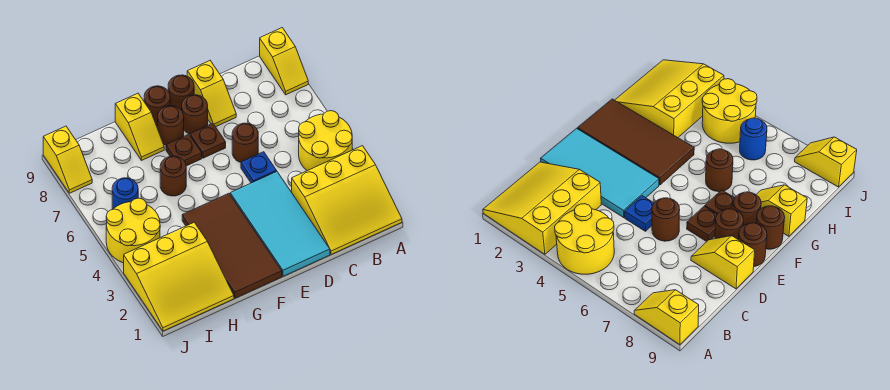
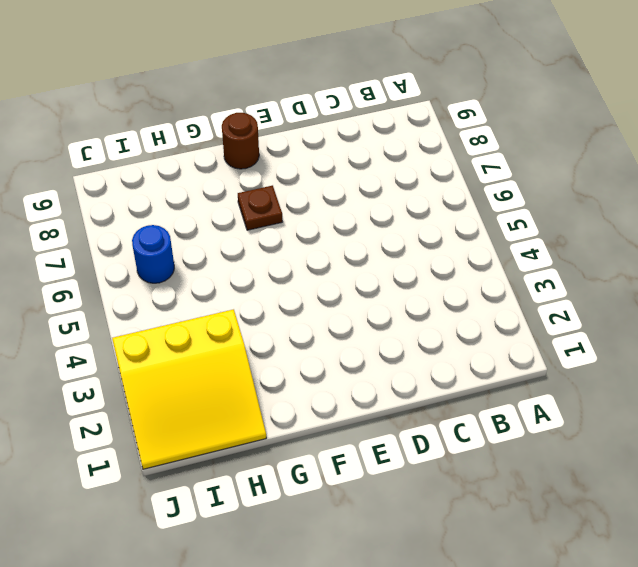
none -> yellow slope A1:C3 level 1 top 3
none -> yellow round brick A4:B5 level 1
none -> yellow slope A8:A9 level 1 top 9

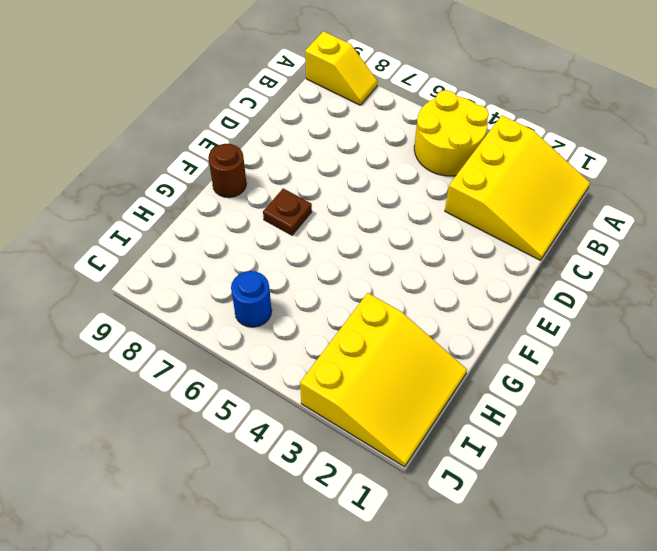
none -> cyan tile D1:E4 level 1
none -> blue plate D5 level 1
none -> brown round brick D6 level 1

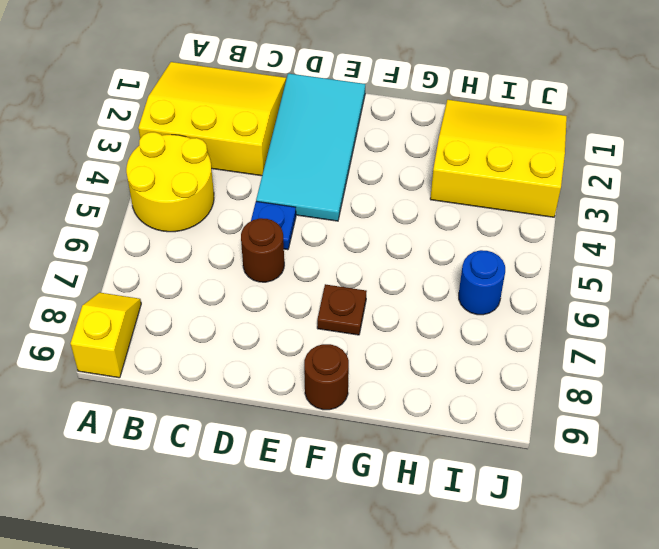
none -> yellow slope D8:D9 level 1 top 9
none -> brown plate E7 level 1
none -> brown round brick E8 level 1

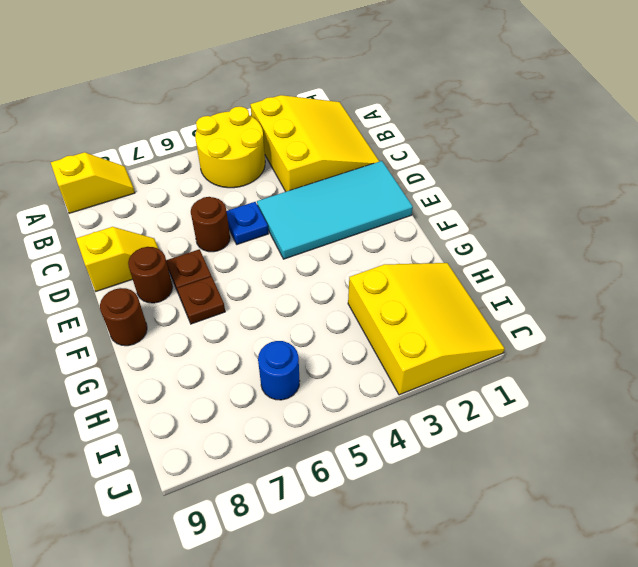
none -> brown round brick E9 level 1
none -> brown tile F1:G4 level 1
none -> brown round brick F8 level 1

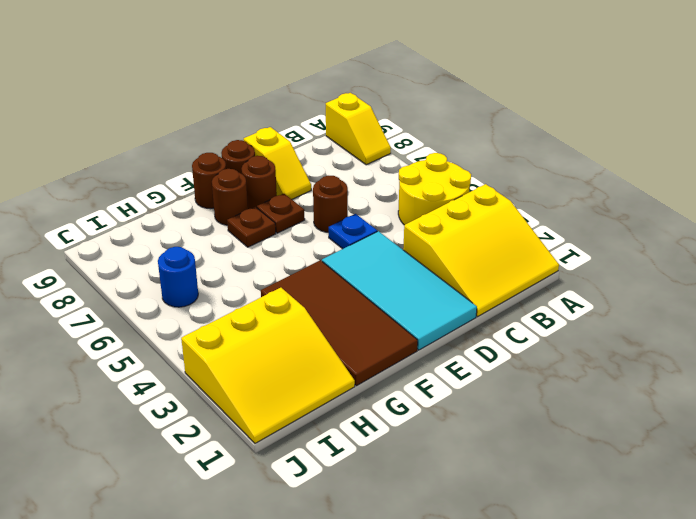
none -> brown round brick G6 level 1
none -> yellow slope G8:G9 level 1 top 9
none -> yellow round brick I4:J5 level 1

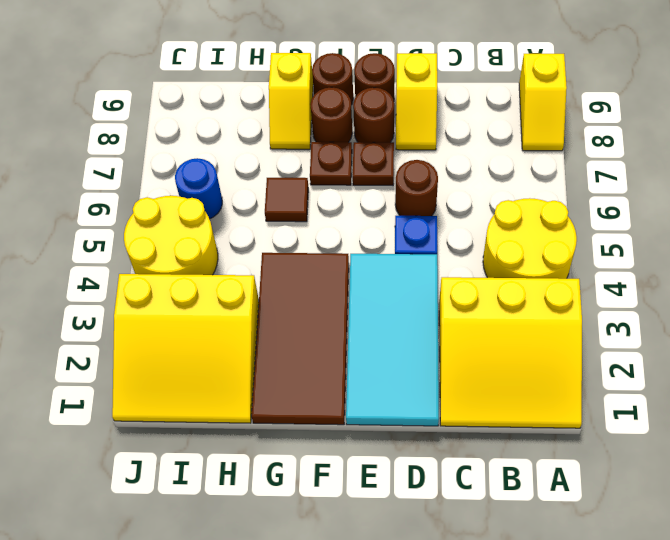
brown tile G6 level 1 -> brown round brick G6 level 1
none -> yellow slope J8:J9 level 1 top 9

